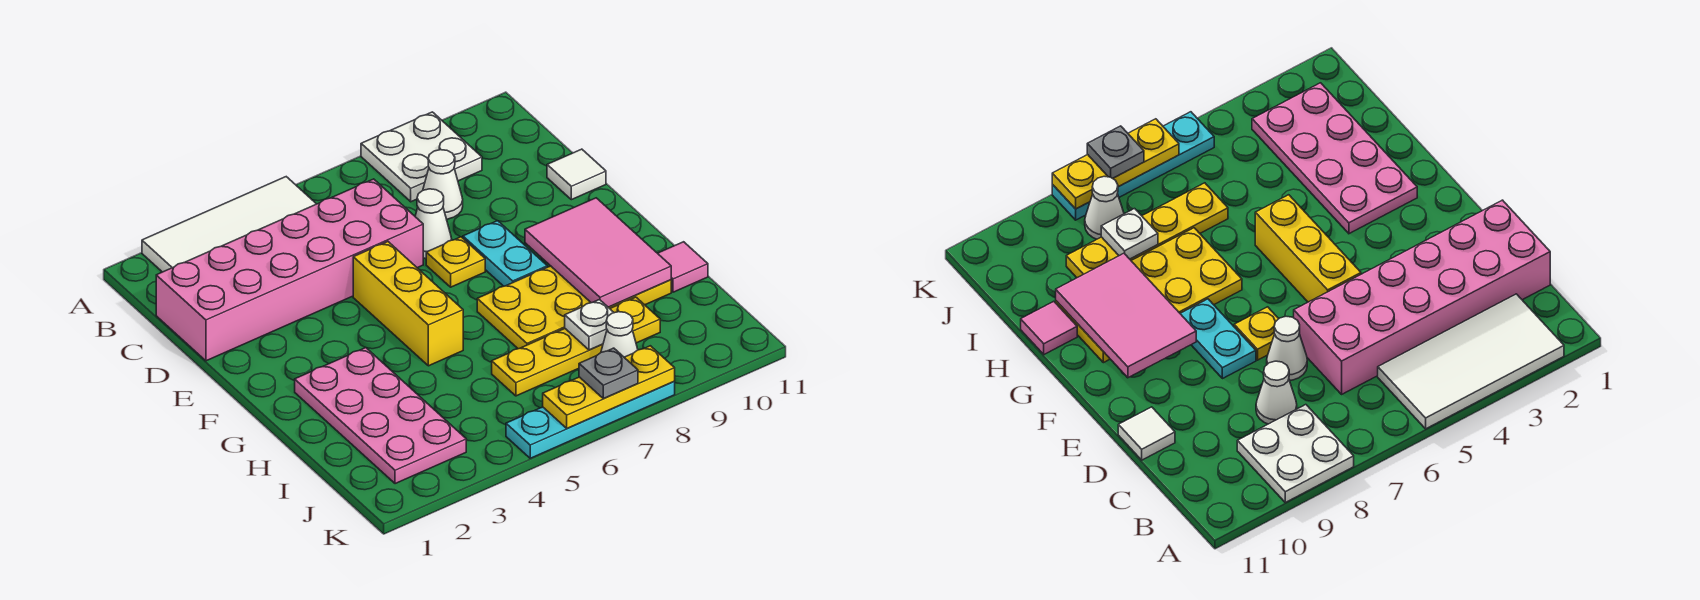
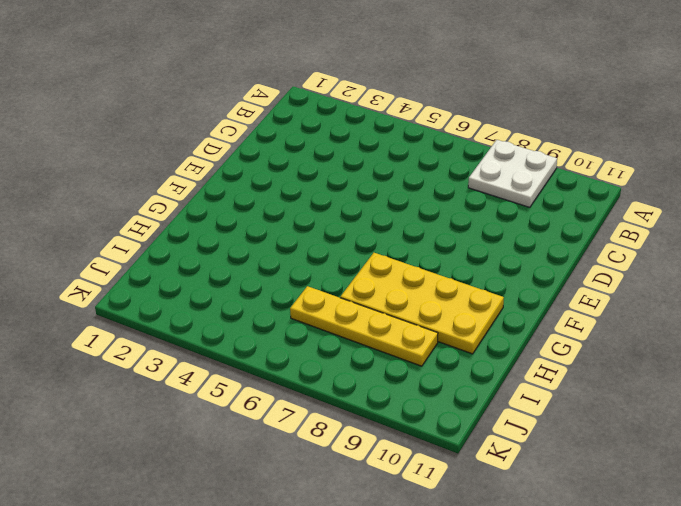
none -> white tile A2:B5 level 1
none -> pink brick C1:D6 level 1
none -> white cone C8 level 1

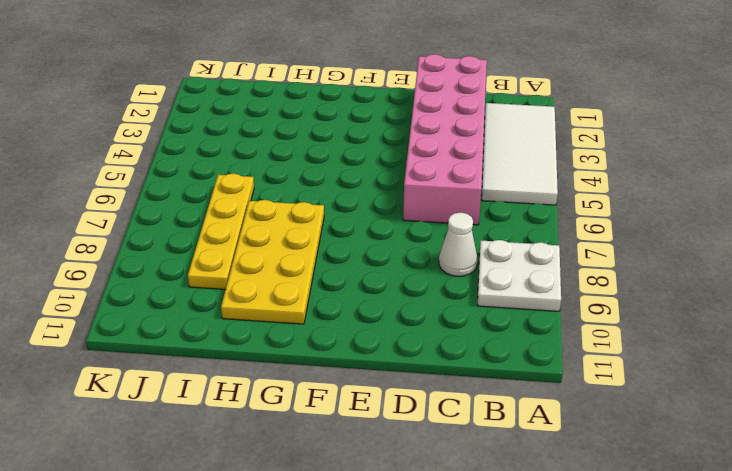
none -> white cone D7 level 1
none -> white tile D11 level 1
none -> yellow brick E5:G5 level 1

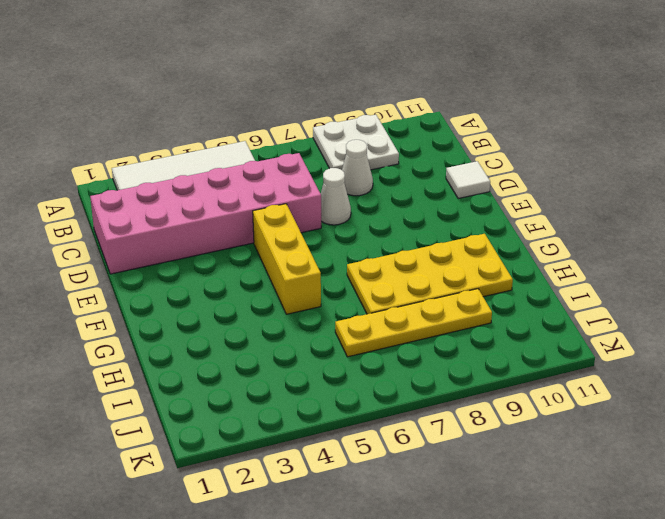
none -> yellow plate E7 level 1
none -> cyan plate E8:F8 level 1
none -> pink plate G2:J3 level 1

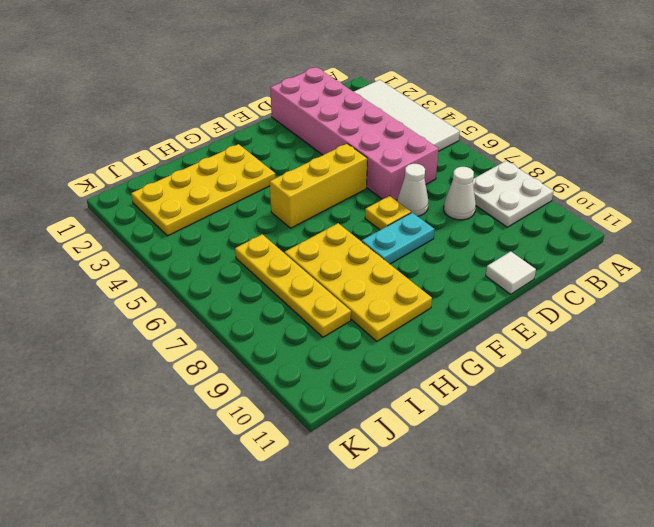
yellow plate G2:J3 level 1 -> pink plate G2:J3 level 1
none -> pink tile H11 level 1
none -> white cone J8 level 1
none -> cyan plate K5:K8 level 1

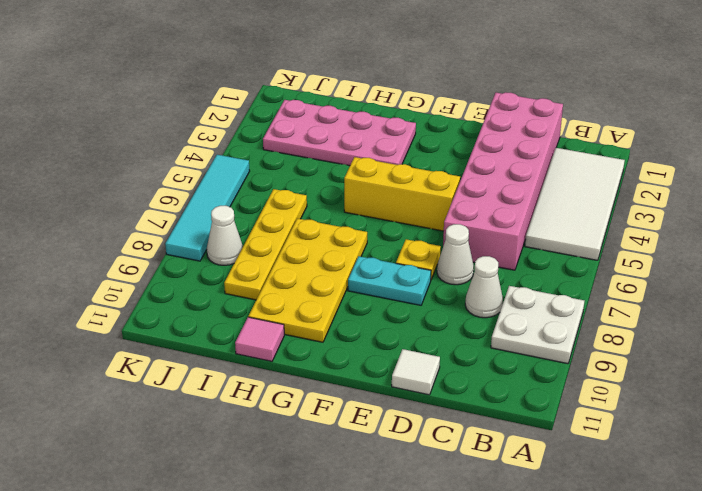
cyan tile K5:K8 level 1 -> cyan plate K5:K8 level 1
none -> pink tile F9:H10 level 2
none -> white plate I8 level 2
none -> yellow plate K6:K8 level 2

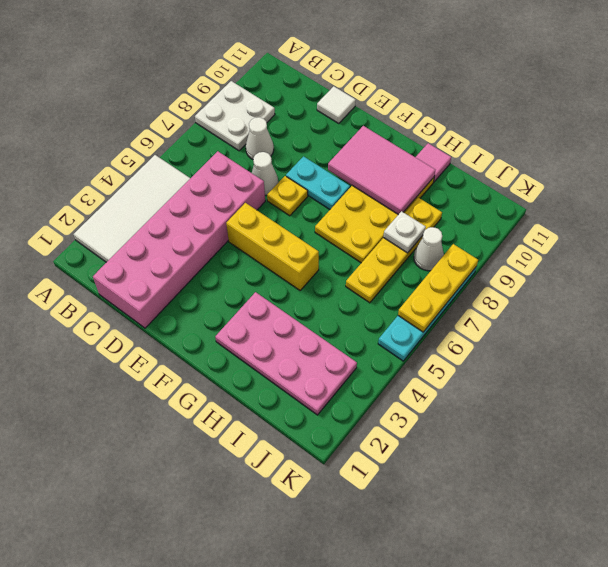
none -> grey plate K7 level 3

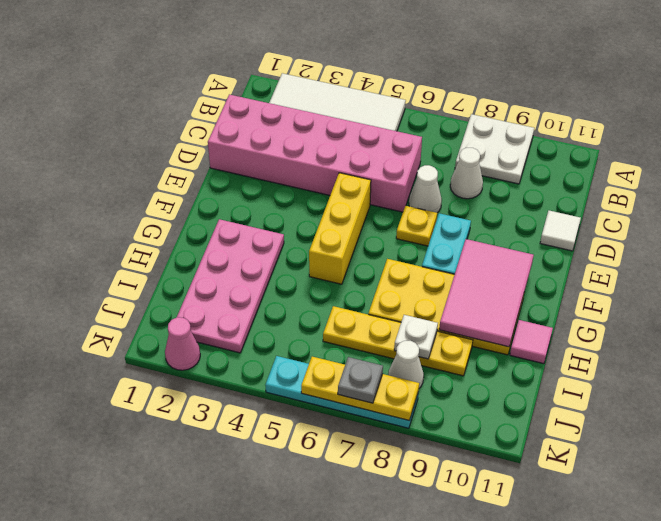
pink cone K2 level 1 -> none

